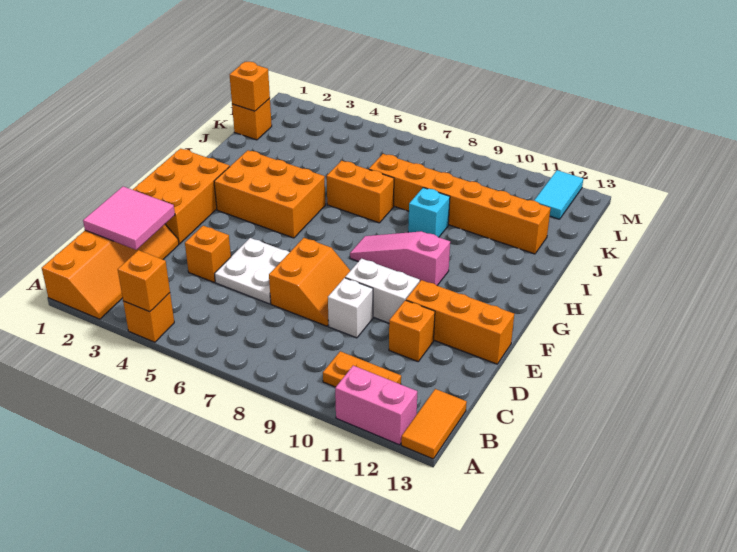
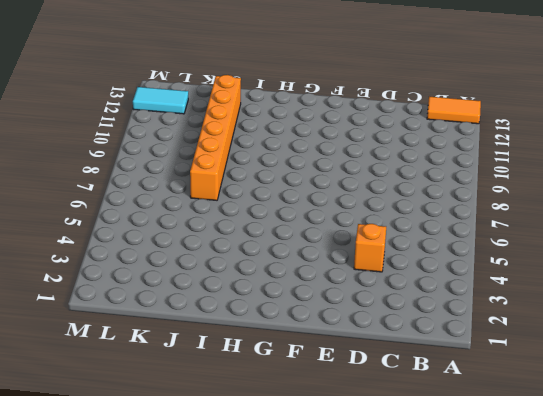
none -> orange slope A1:D2 level 1 top 1
none -> orange brick A4 level 1
none -> pink brick A11:A12 level 1

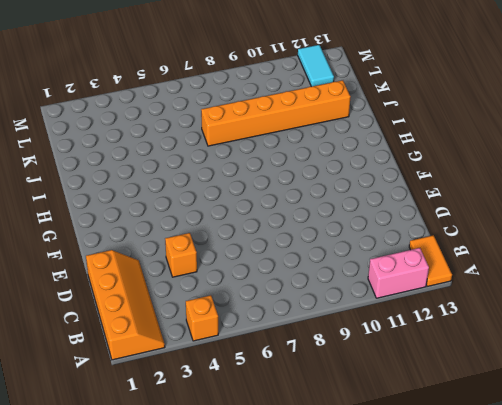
none -> orange plate B10:B11 level 1
none -> white plate D5:E6 level 1
none -> orange slope D7:E8 level 1 top 7

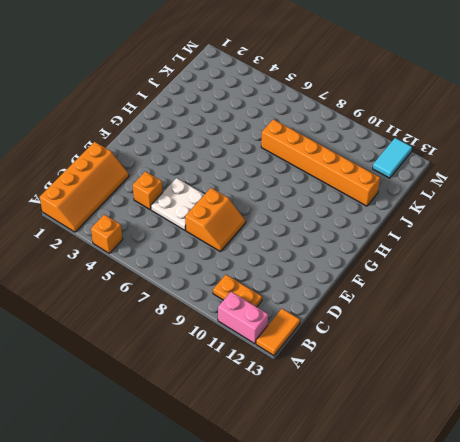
none -> white brick D9 level 1
none -> orange brick D11 level 1
none -> orange brick E1:G2 level 1

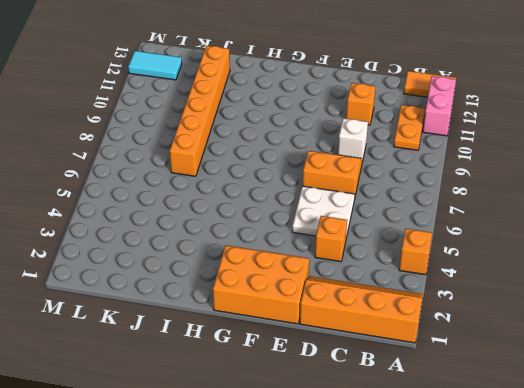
none -> white brick E9:E10 level 1
none -> orange brick E11:E13 level 1
none -> orange brick G3:H5 level 1

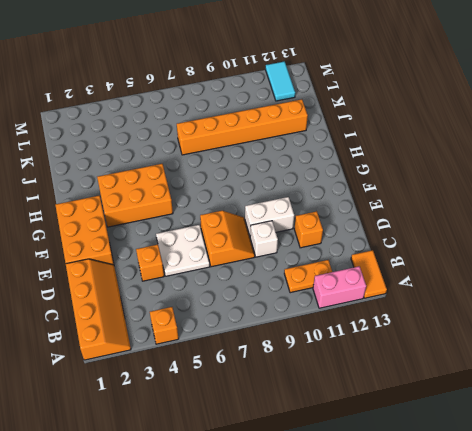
none -> orange brick E11:E13 level 1
none -> pink slope G8:G10 level 1 top 10
none -> orange brick I6:I7 level 1

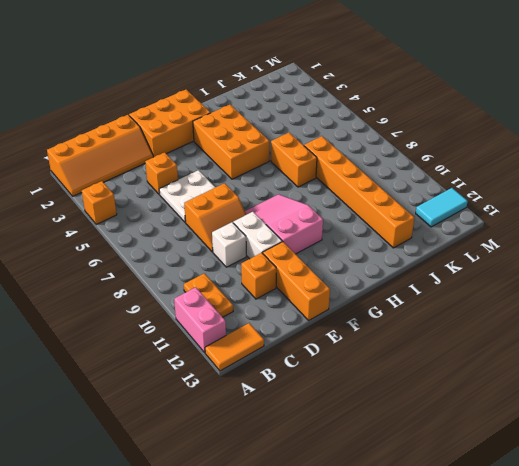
pink slope F8:G10 level 1 top 10 -> pink slope G8:G10 level 1 top 10
none -> cyan brick I9 level 1
none -> orange brick K1 level 1
none -> orange brick A4 level 2

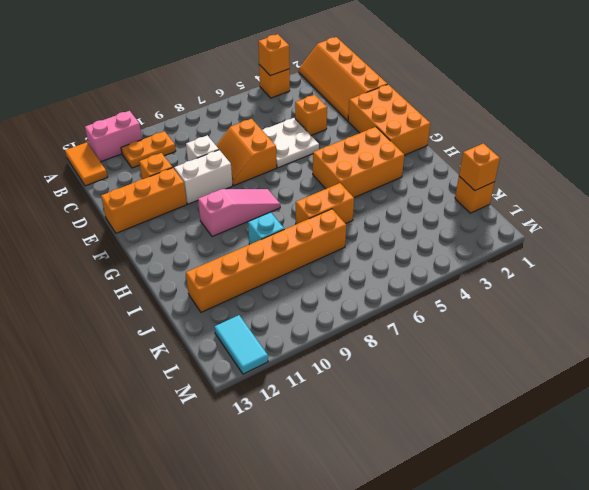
none -> pink tile C1:D2 level 2

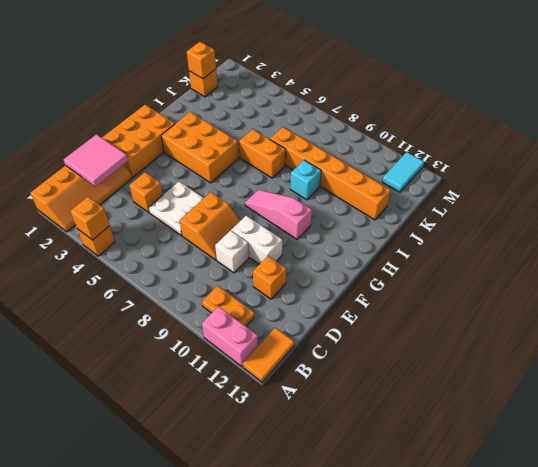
none -> orange brick E11:E13 level 1

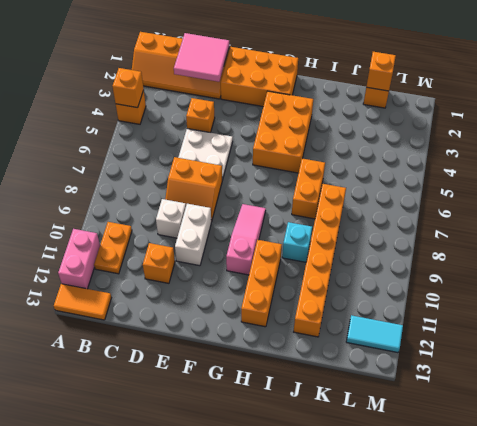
orange brick H10:H12 level 1 -> orange brick E11:E13 level 1

